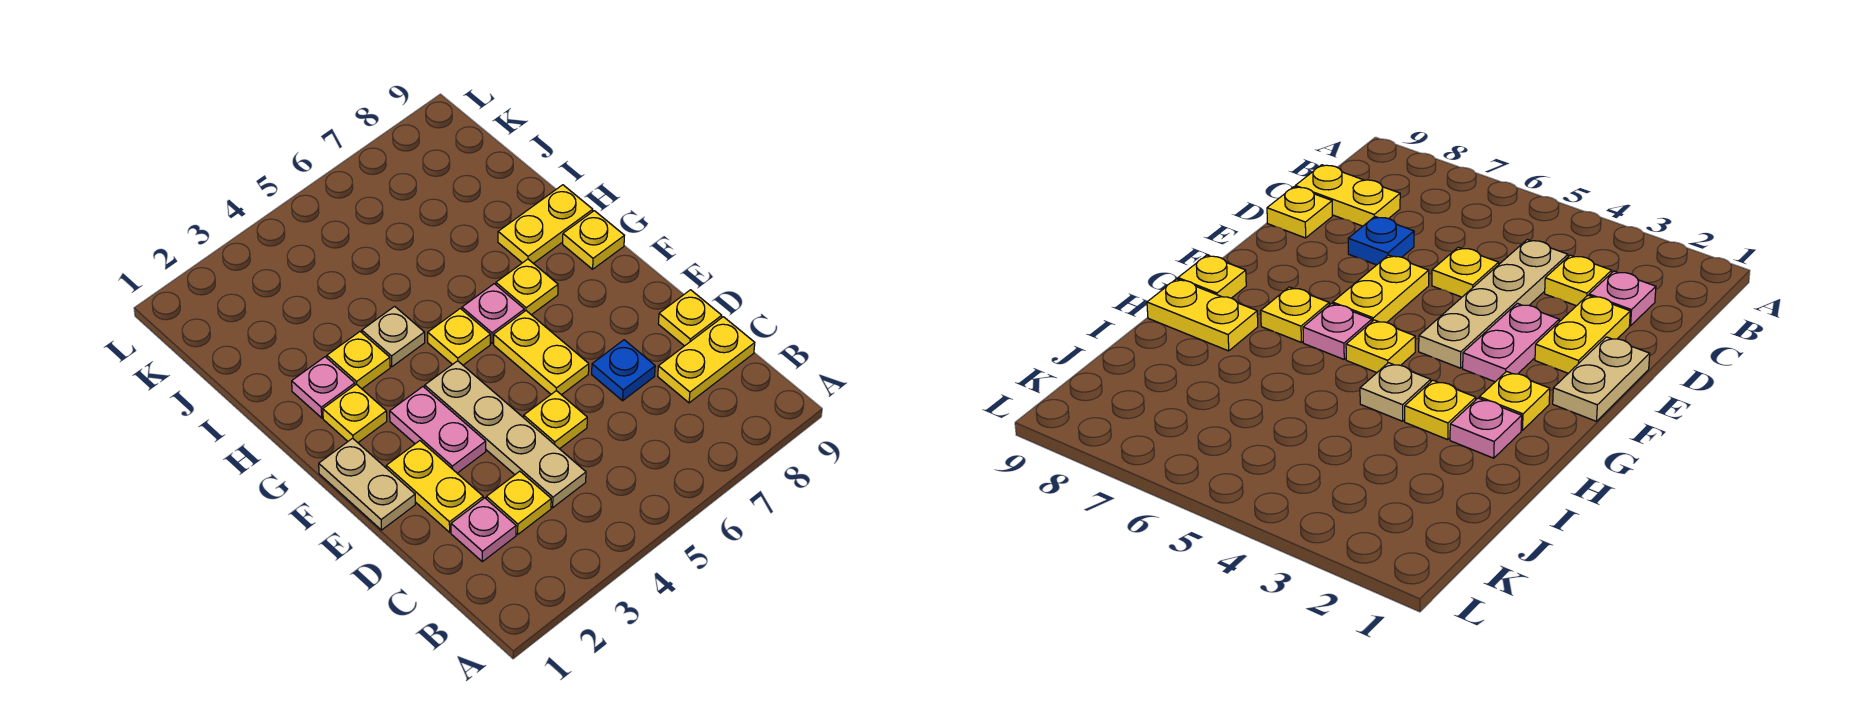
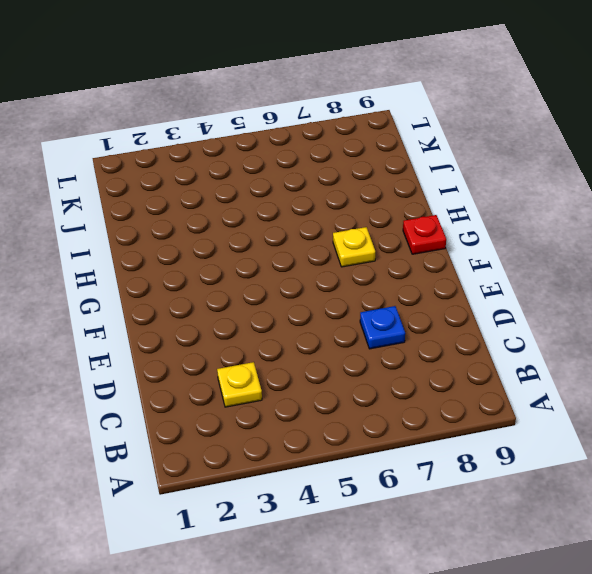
red plate G9 level 1 -> yellow plate G9 level 1
none -> pink plate C2 level 1
none -> tan plate C4:F4 level 1
none -> yellow plate C8:C9 level 1

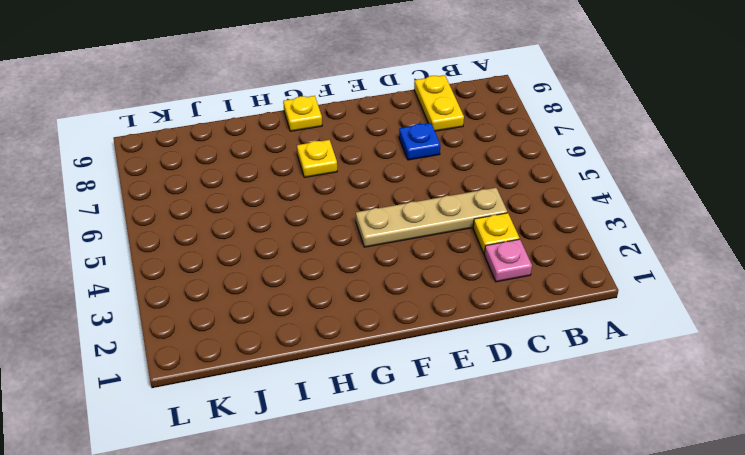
none -> yellow plate D2:E2 level 1
none -> yellow plate D5 level 1
none -> yellow plate D9 level 1

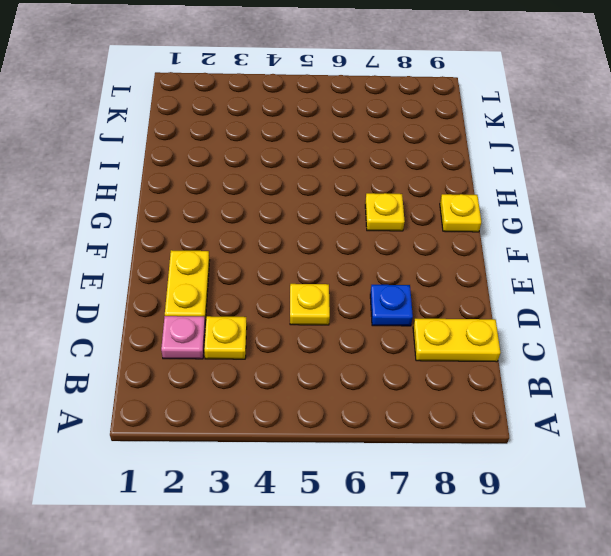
none -> tan plate C4:F4 level 1
none -> yellow plate D9 level 1
none -> tan plate E1:F1 level 1

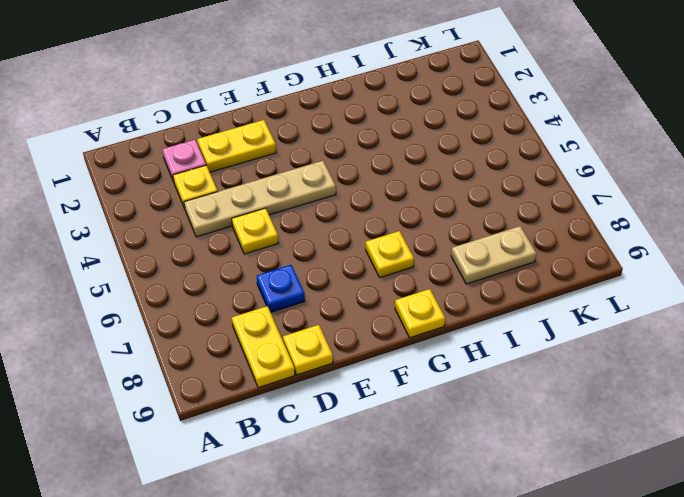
tan plate I8:J8 level 1 -> tan plate E1:F1 level 1
none -> pink plate E3:F3 level 1
none -> yellow plate E6:F6 level 1
none -> yellow plate G2 level 1

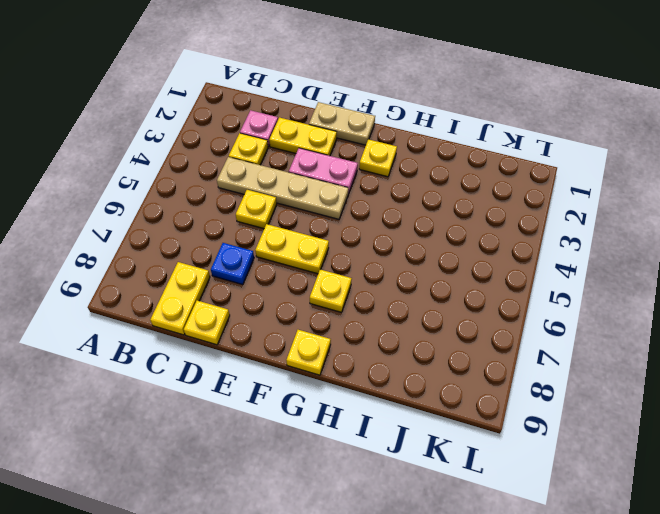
none -> yellow plate G5 level 1
none -> pink plate G6 level 1
none -> pink plate H2 level 1

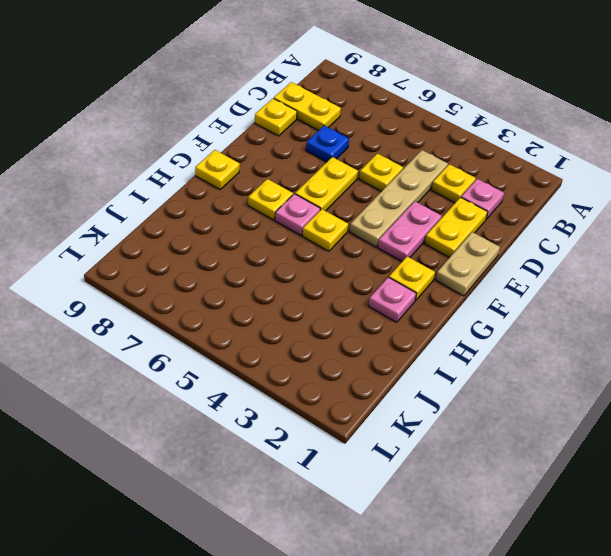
none -> yellow plate H3 level 1
none -> tan plate H4 level 1
none -> yellow plate H8:H9 level 1

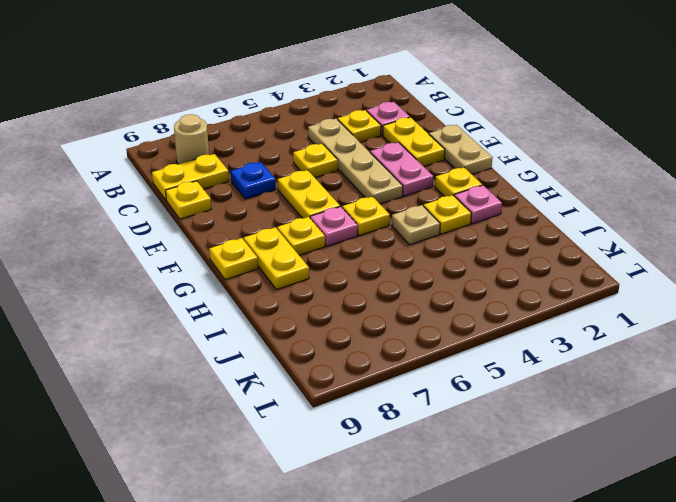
tan round brick B8 level 1 -> none
yellow plate G8:H8 level 1 -> yellow plate H8:H9 level 1

